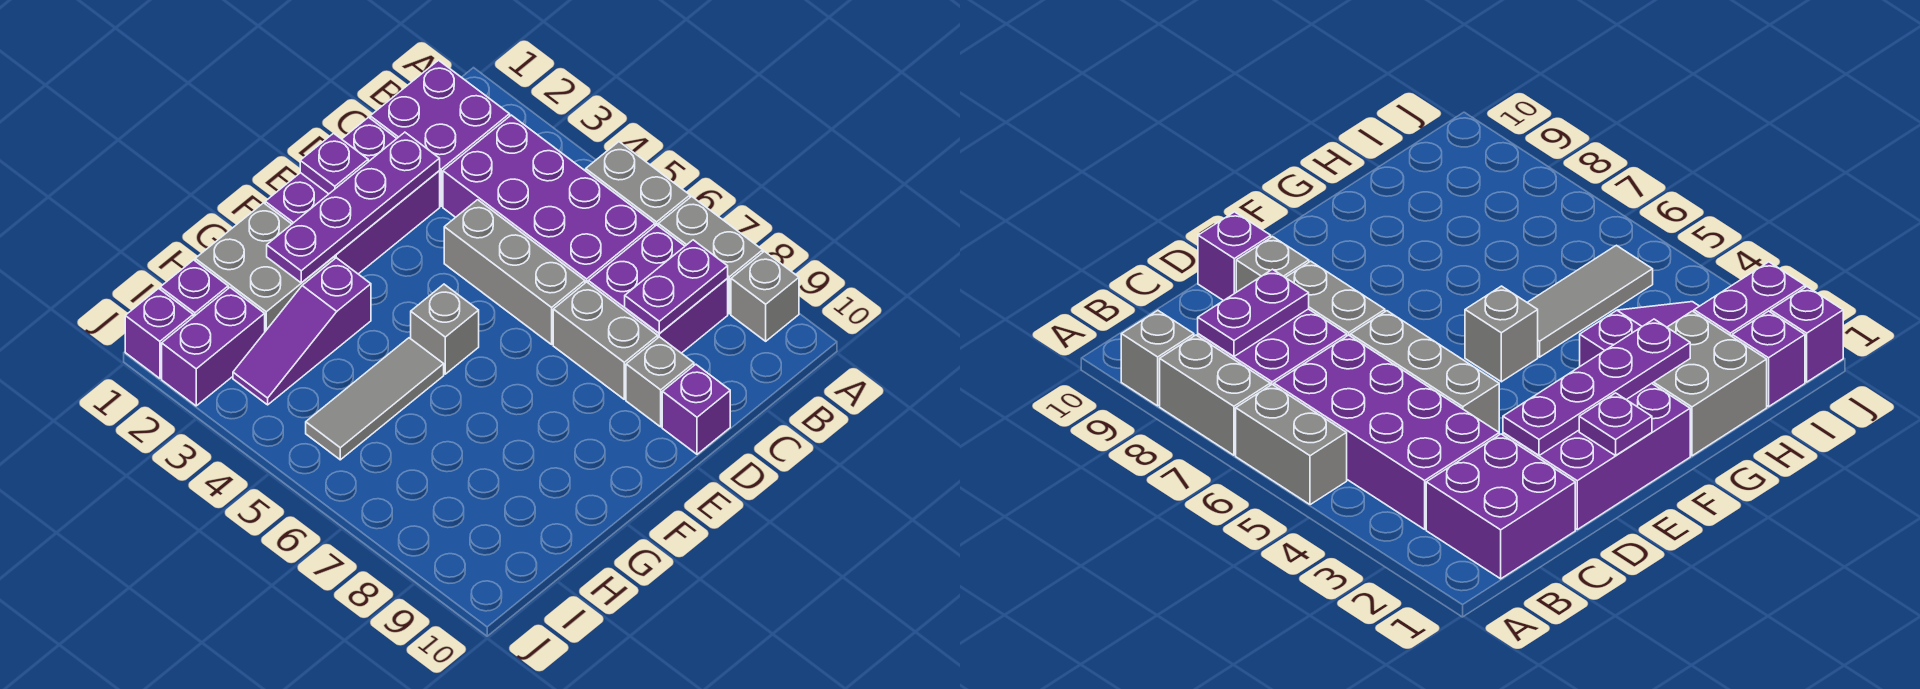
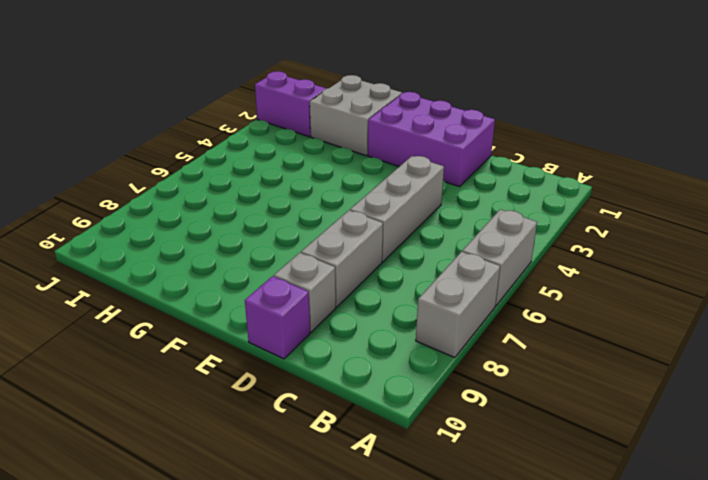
none -> grey brick A9 level 1
none -> purple brick B1:C2 level 1
none -> purple brick B3:C6 level 1

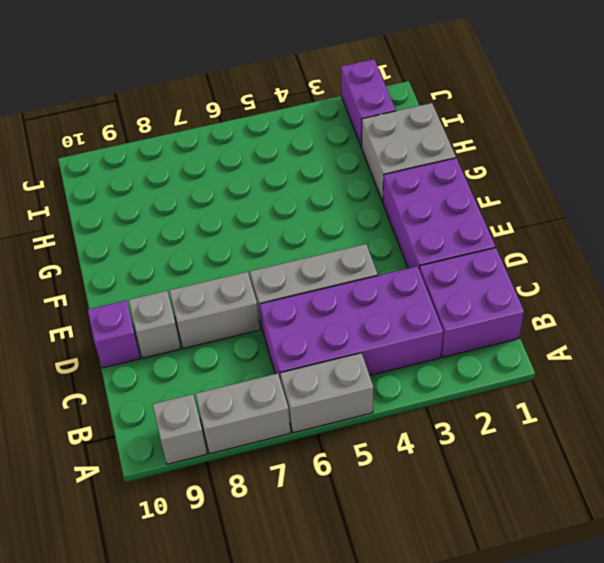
none -> purple brick B7:C8 level 1
none -> grey brick F5 level 1
none -> purple slope G3:I3 level 1 top G

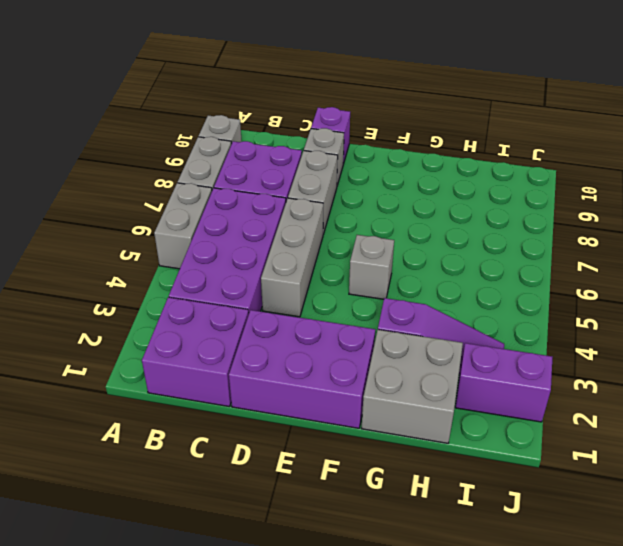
none -> grey tile G5:I5 level 1
none -> purple brick I1 level 1
none -> purple brick J1 level 1

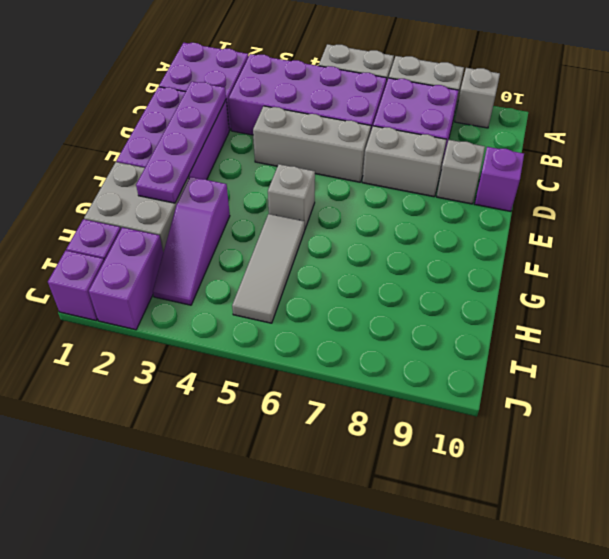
none -> purple plate B8:C8 level 2
none -> purple plate E1 level 2

